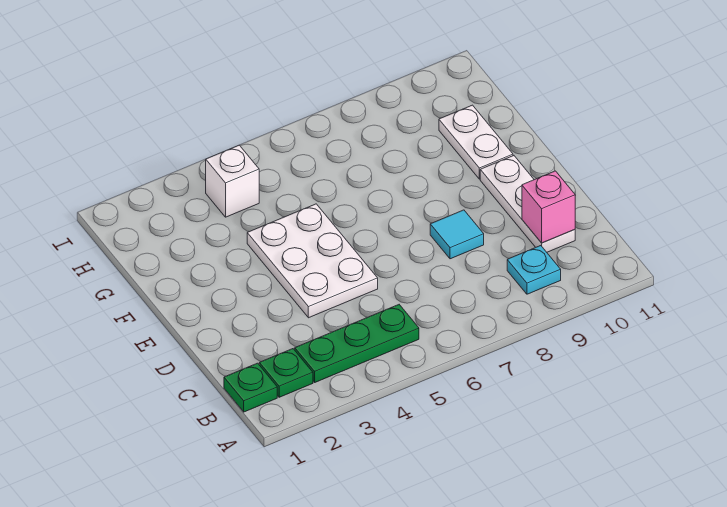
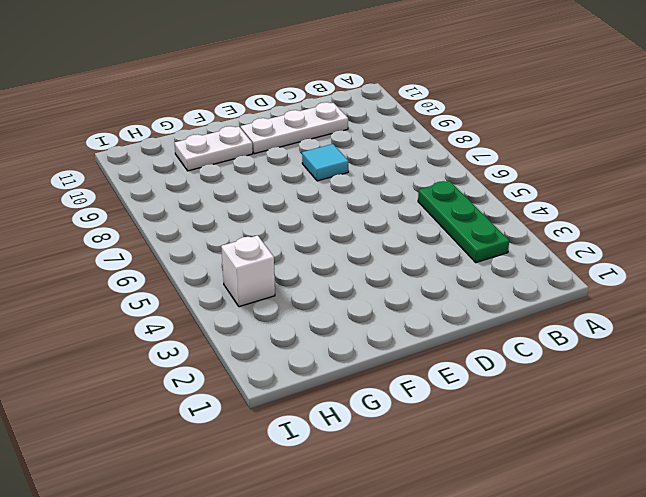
none -> green plate B1 level 1
none -> green plate B2 level 1

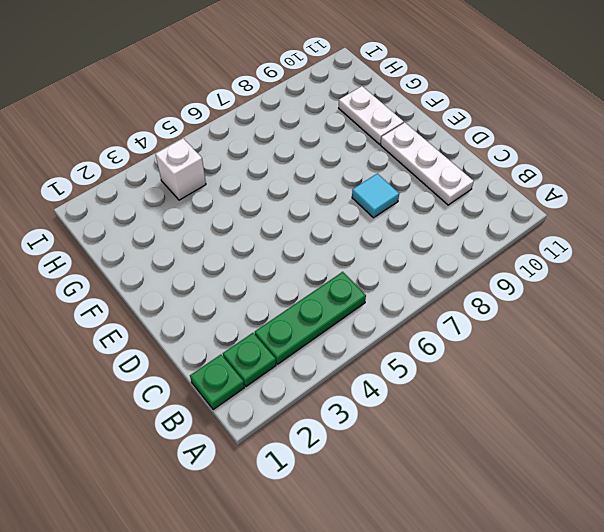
none -> cyan plate B9 level 1
none -> white plate D4:F5 level 1

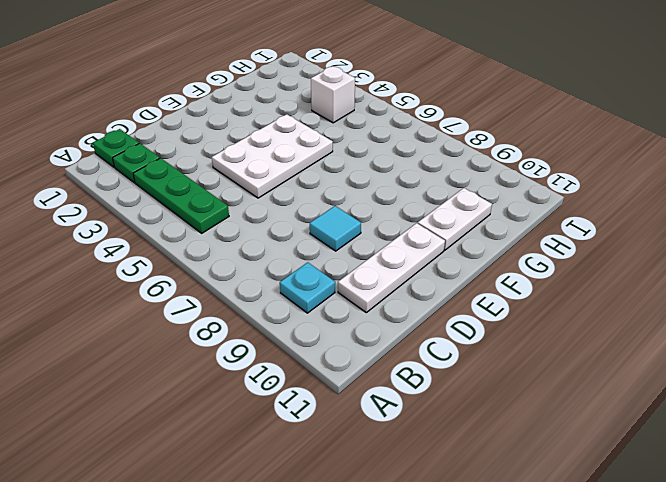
none -> pink brick C10 level 2

